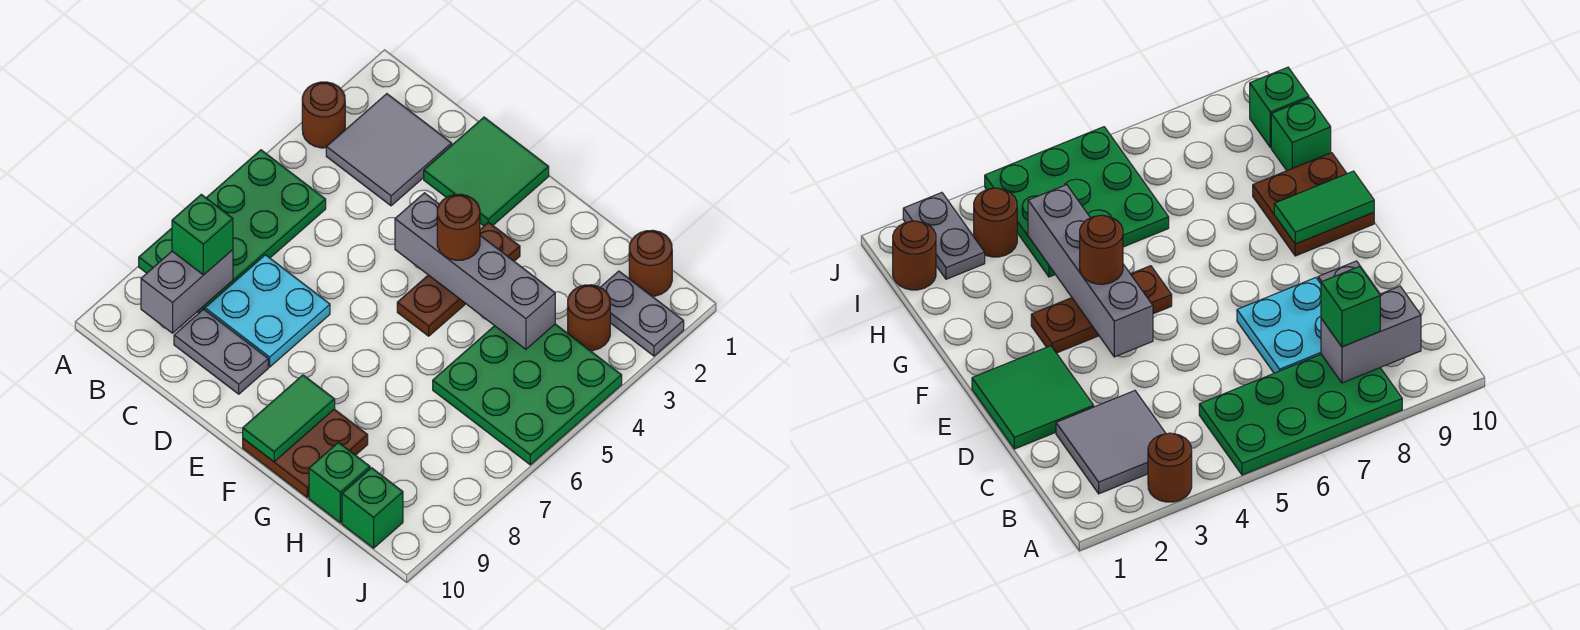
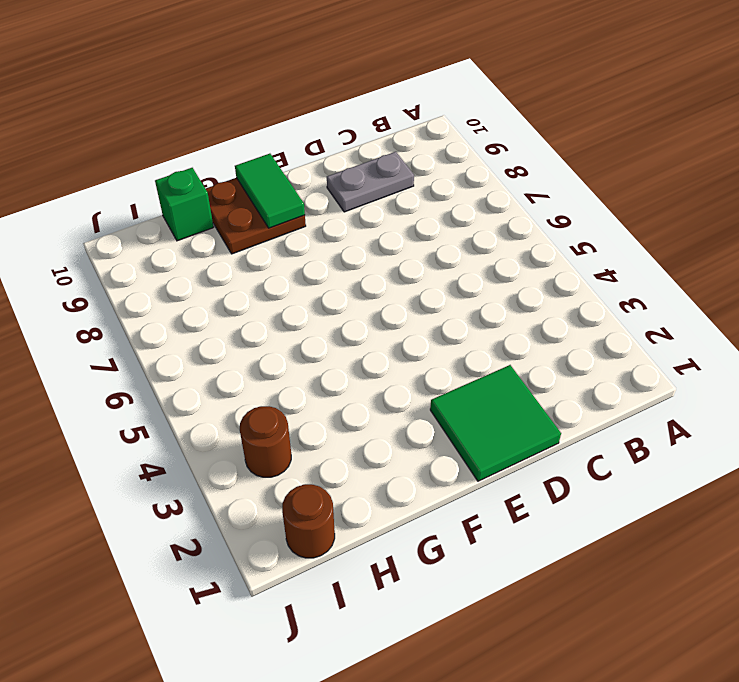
none -> brown round brick A3 level 1
none -> green plate A5:B8 level 1
none -> grey tile B2:C3 level 1

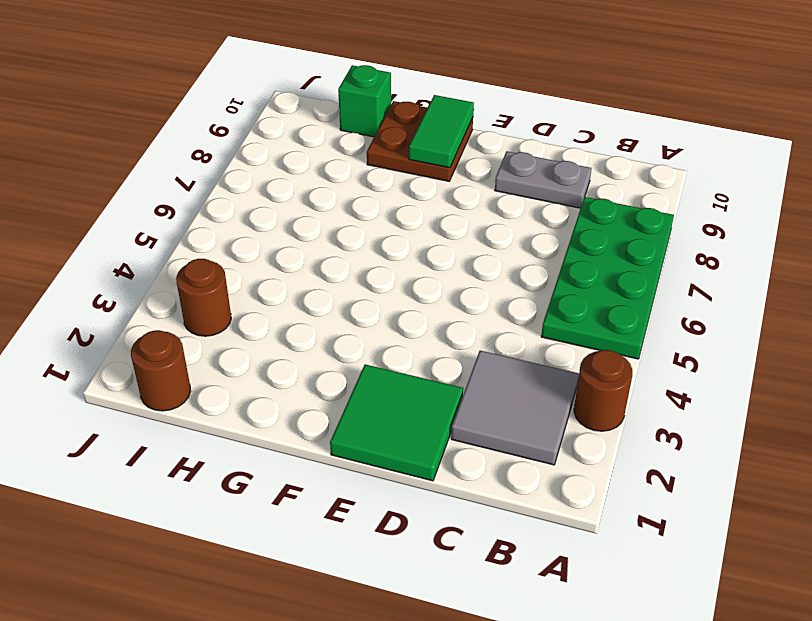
none -> cyan plate C7:D8 level 1
none -> brown plate F3:F5 level 1
none -> green plate H4:J6 level 1

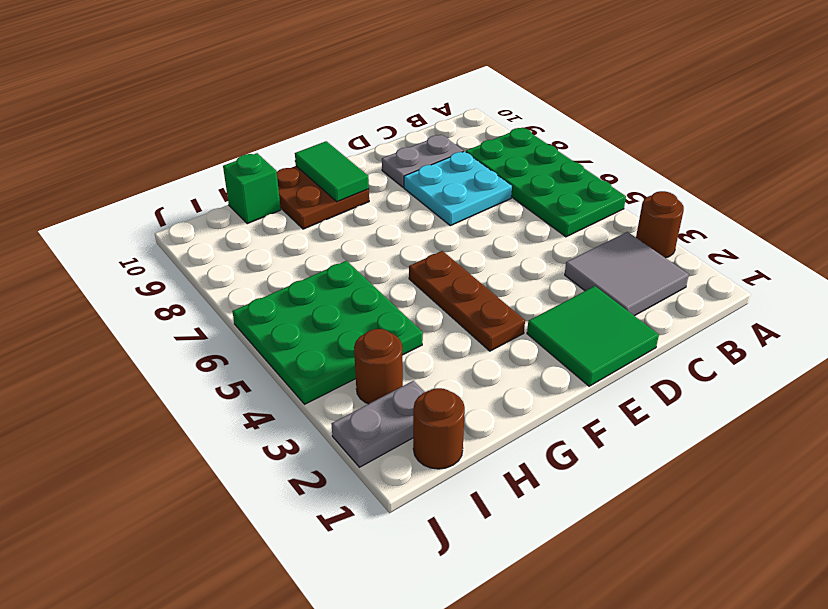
none -> green brick I10 level 1
none -> grey brick B8:B9 level 2
none -> grey brick E4:H4 level 2

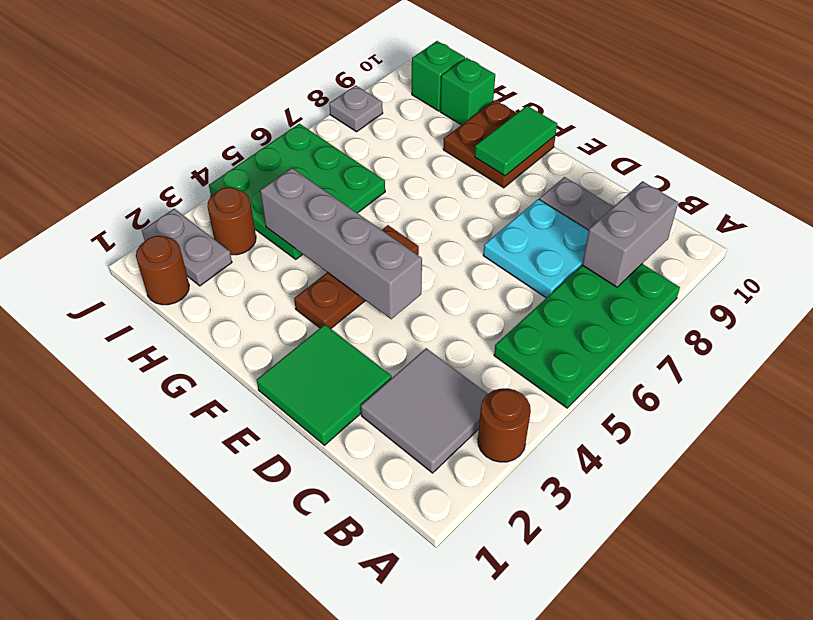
grey plate J8 level 1 -> none
none -> green brick B8 level 3
none -> brown round brick F4 level 3

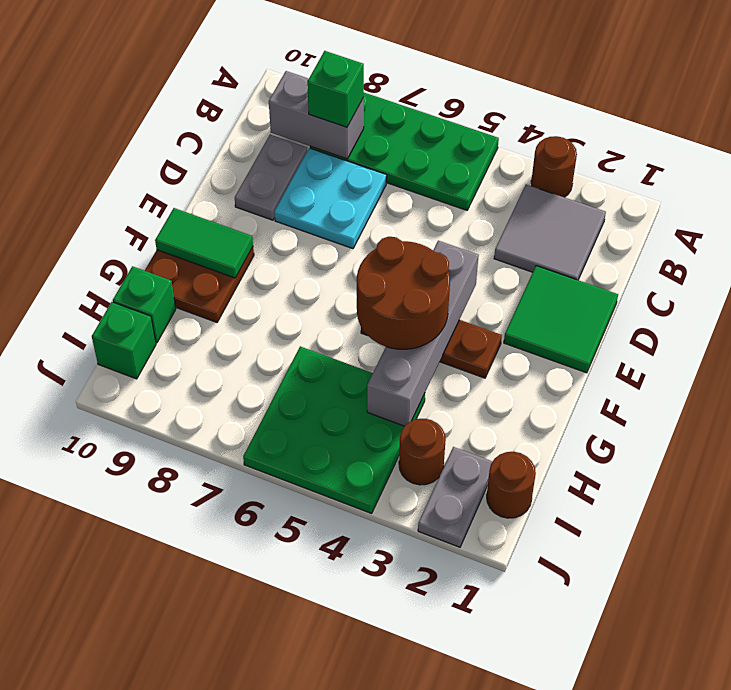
brown round brick F4:G5 level 3 -> brown round brick F4 level 3

